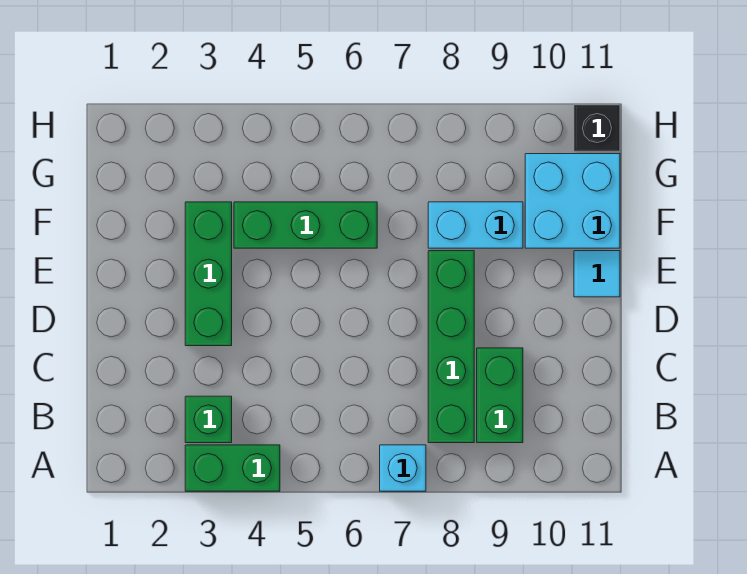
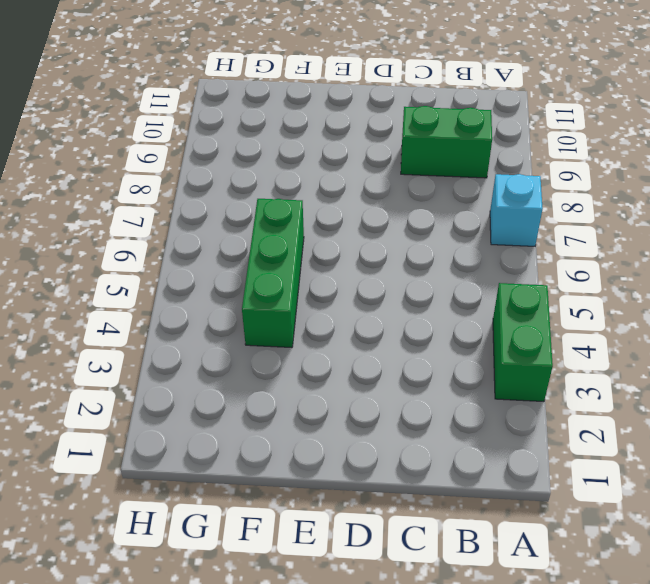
none -> green brick B3 level 1
none -> green brick B8:E8 level 1

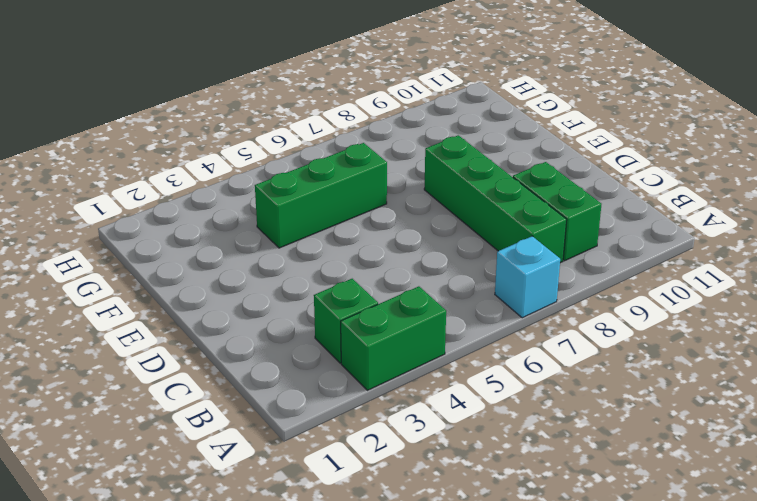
none -> green brick D3:F3 level 1
none -> cyan tile E11 level 1

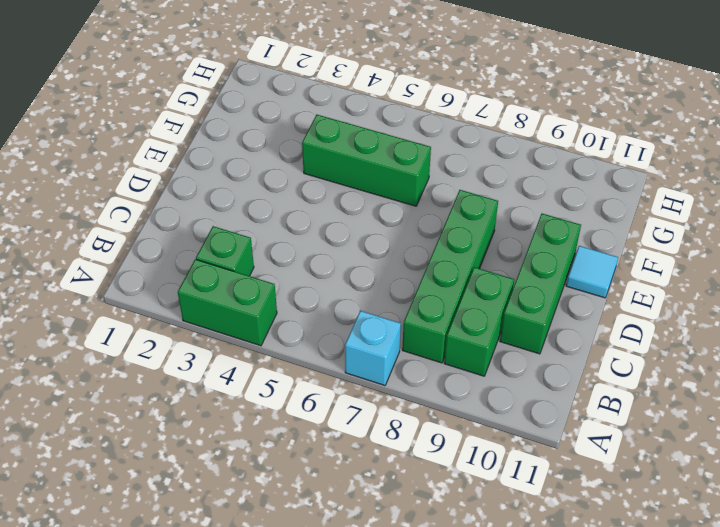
green brick C10:E10 level 1 -> green brick D3:F3 level 1
none -> cyan brick F8:F9 level 1
none -> cyan brick F10:G11 level 1

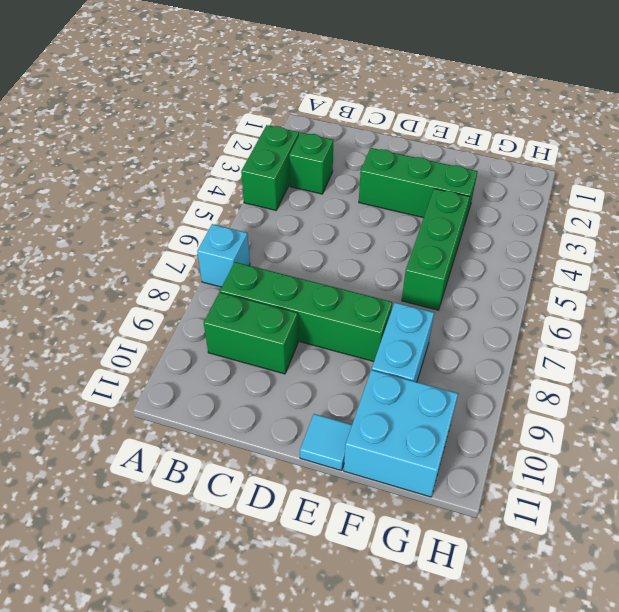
none -> black brick H11 level 1

